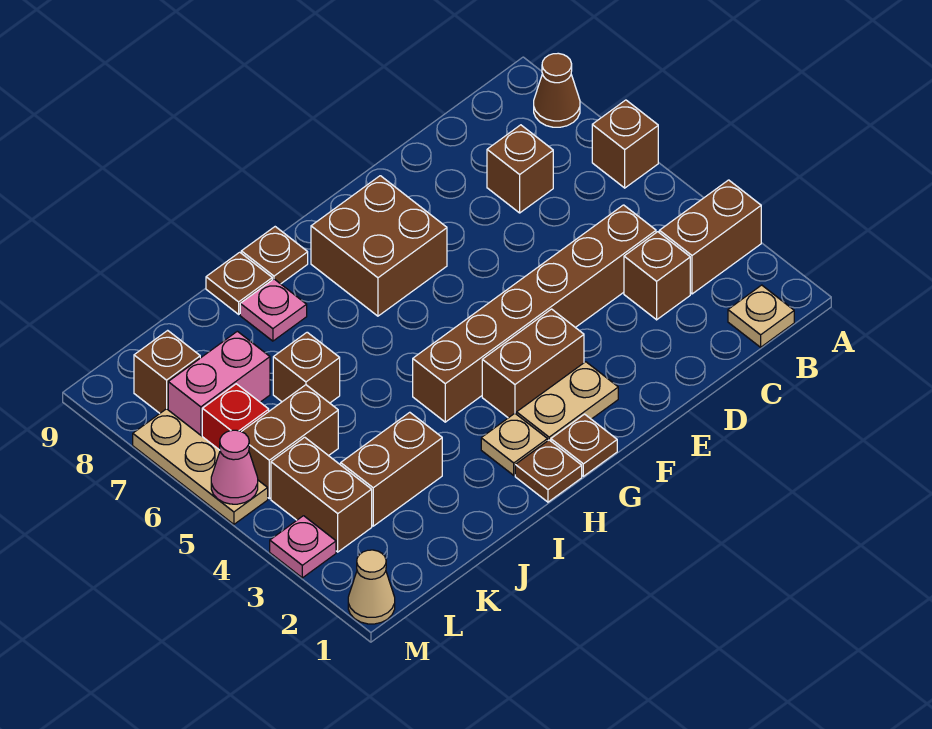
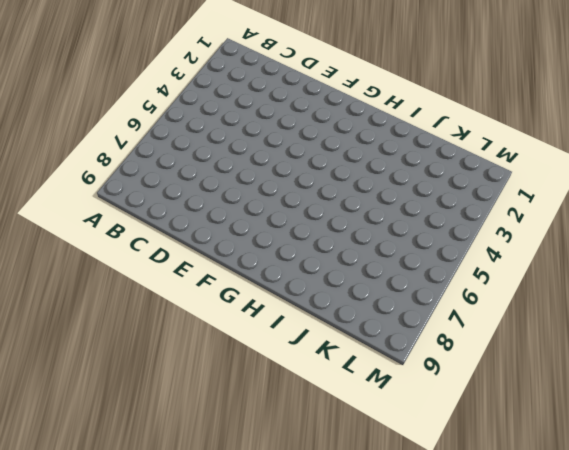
none -> brown brick A3:B3 level 1
none -> brown brick A6 level 1
none -> brown cone A8 level 1

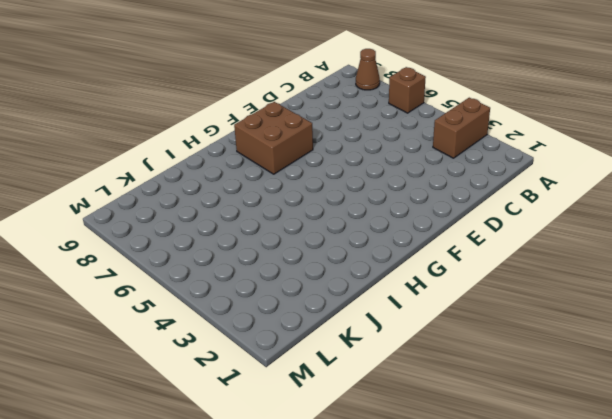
none -> tan plate B1 level 1
none -> brown brick C3 level 1
none -> brown brick C4:H4 level 1

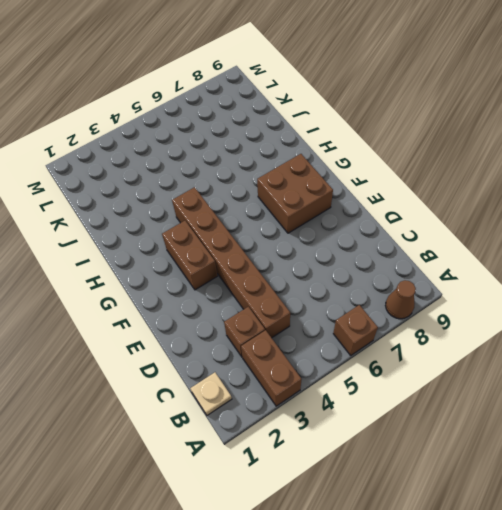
none -> brown brick C7 level 1
none -> tan plate F2:G2 level 1
none -> brown plate G1 level 1

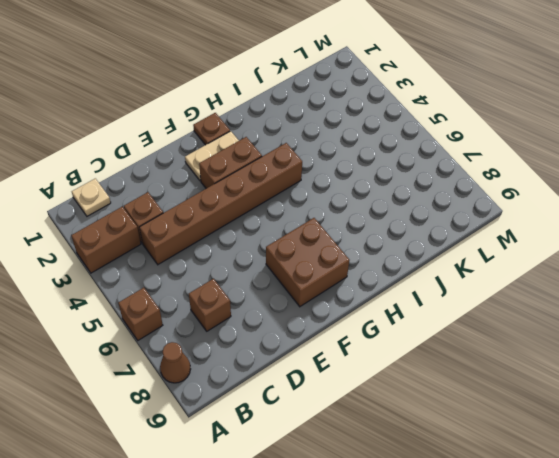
none -> brown plate H1 level 1
none -> tan plate H2 level 1
none -> brown plate H9 level 1

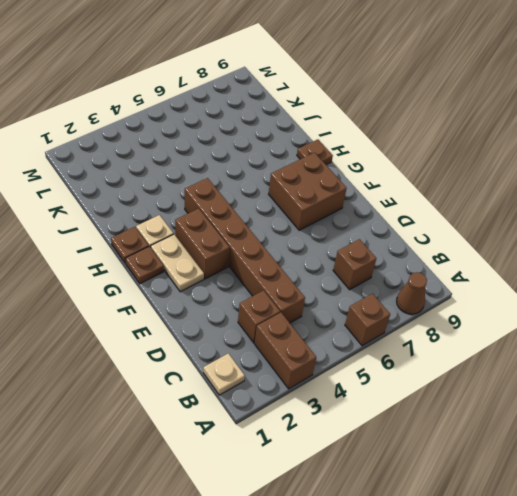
none -> pink plate I8 level 1
none -> brown plate I9 level 1
none -> brown brick J3:K3 level 1

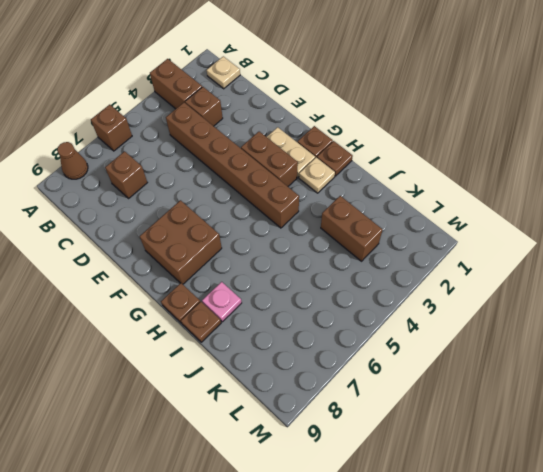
none -> brown brick J6 level 1
none -> brown brick K5:L5 level 1
none -> pink brick K7:L7 level 1

